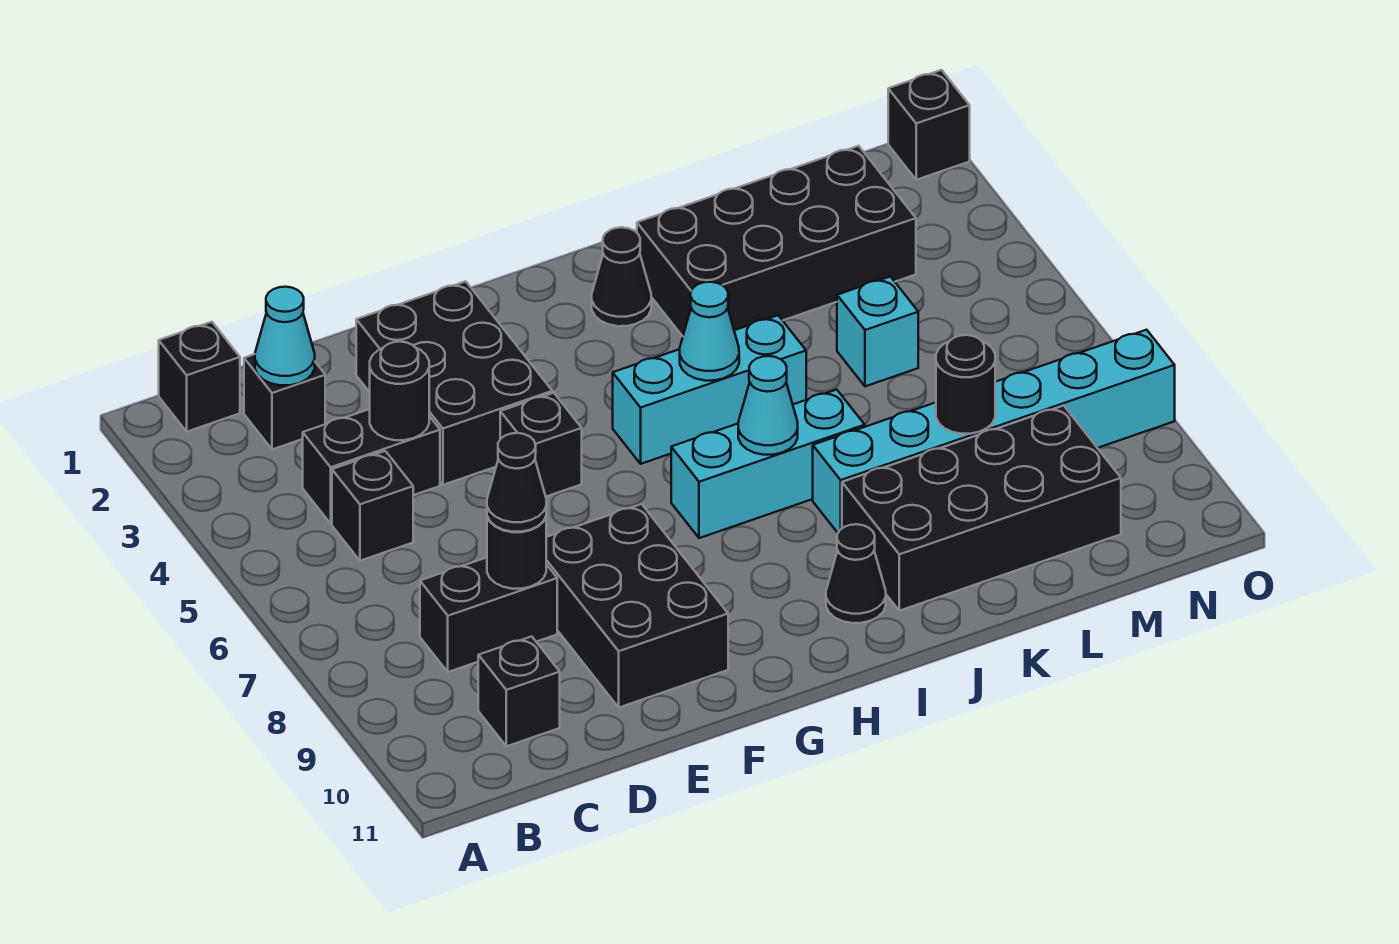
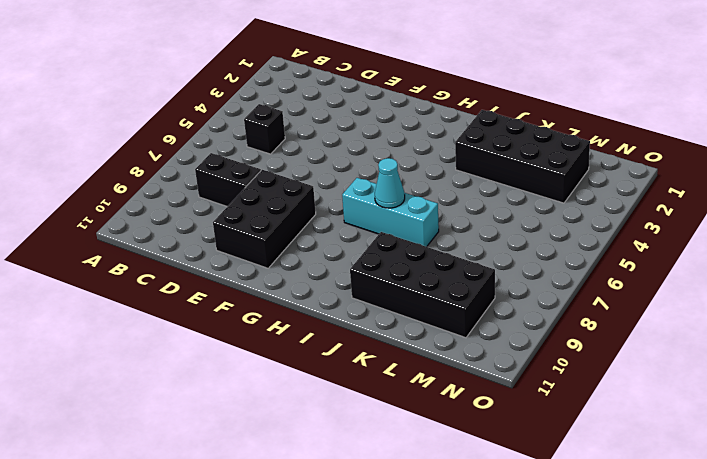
none -> black brick B1 level 1
none -> black brick C2 level 1
none -> black brick C4:D4 level 1

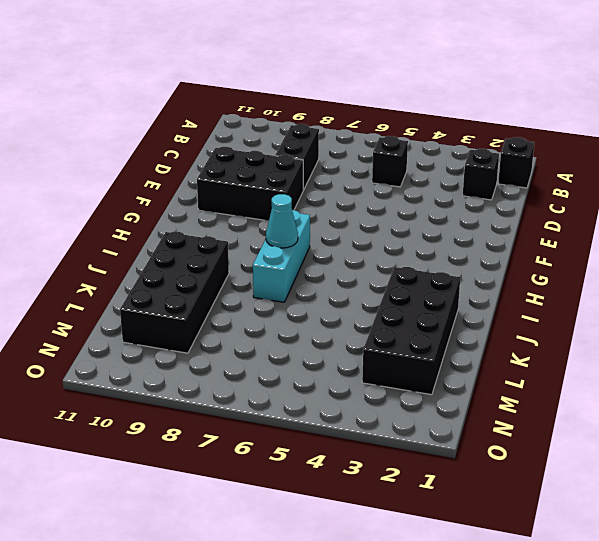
none -> black brick C4:D4 level 1
none -> black brick C10 level 1
none -> black brick E2:F4 level 1

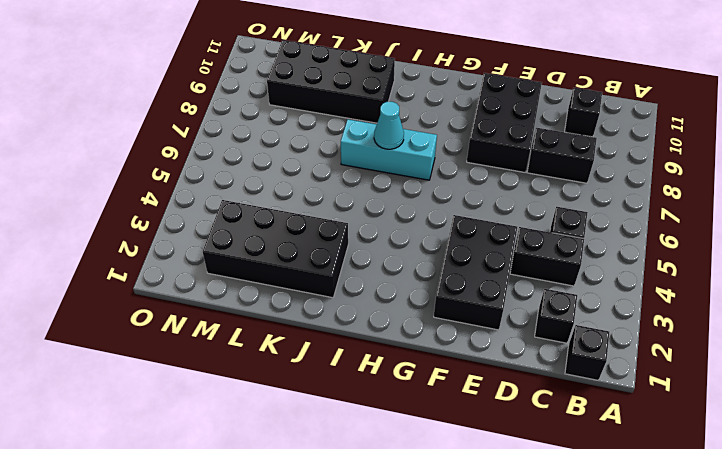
none -> black brick F5 level 1
none -> cyan brick H5:J5 level 1
none -> black cone I2 level 1

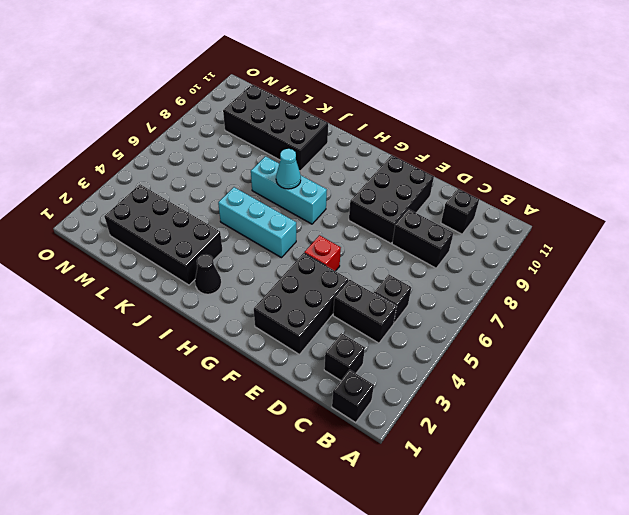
red brick F5 level 1 -> black brick F5 level 1
none -> black cone I10 level 1
none -> cyan brick J8:O8 level 1
none -> cyan brick L5 level 1

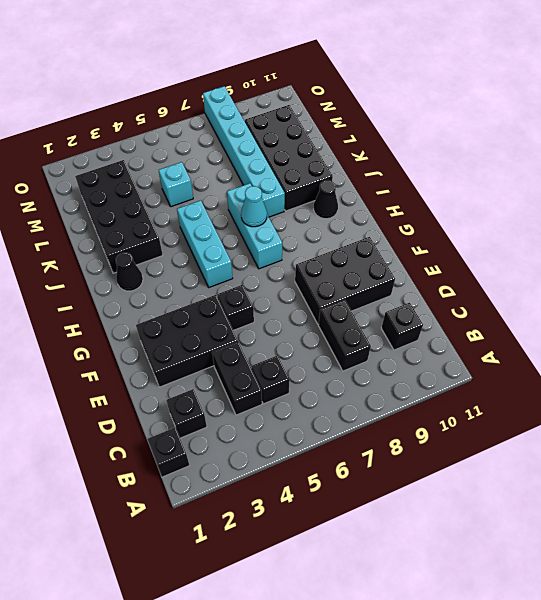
none -> black brick O1 level 1
none -> cyan cone C2 level 2
none -> black round brick D4 level 2

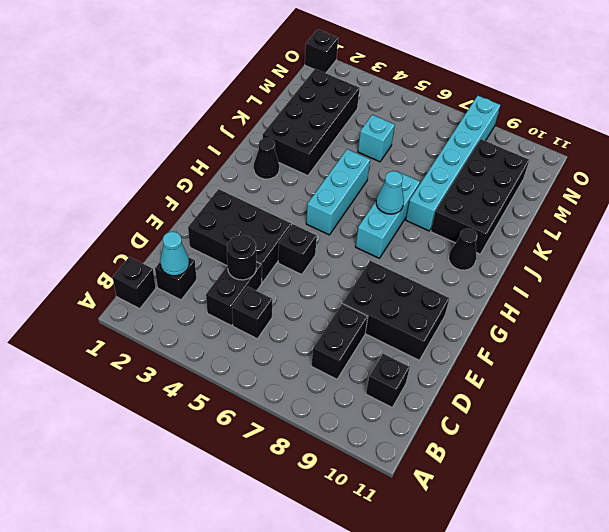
none -> black round brick D8 level 2
none -> cyan cone I5 level 2
none -> black round brick L8 level 2

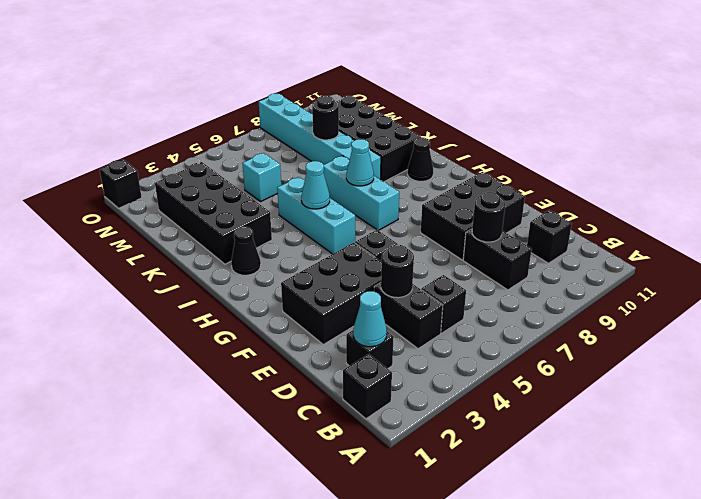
none -> black cone D8 level 3

